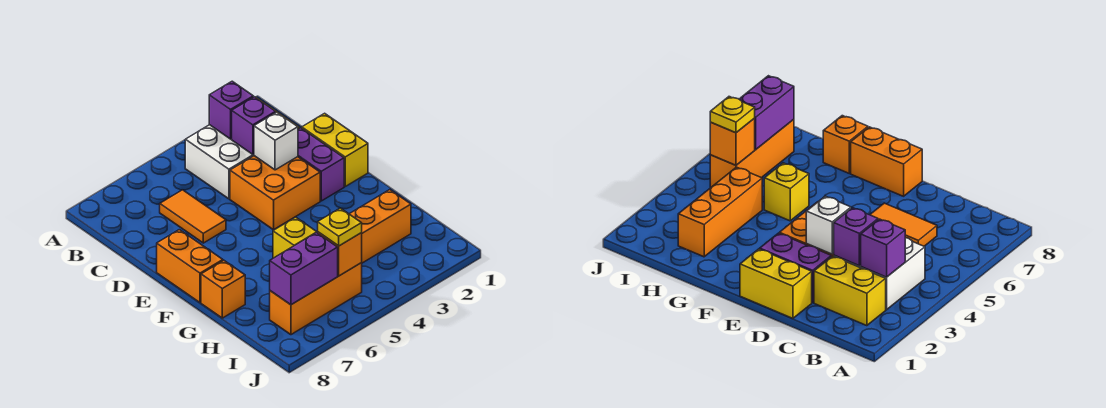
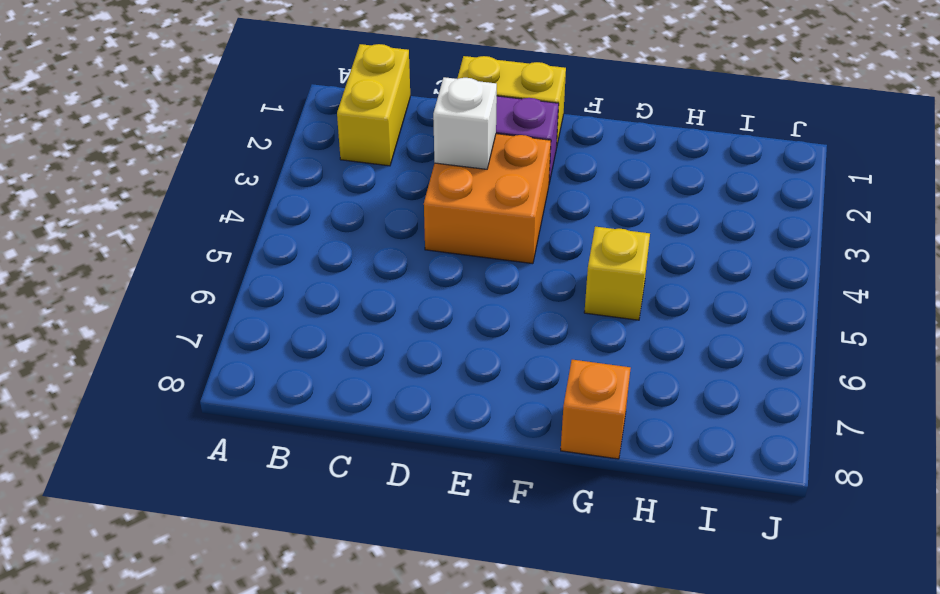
yellow brick B1:B2 level 1 -> yellow brick B2:C2 level 1
none -> white brick B3:C4 level 1
none -> orange tile C6:D6 level 1
none -> orange brick E8:F8 level 1

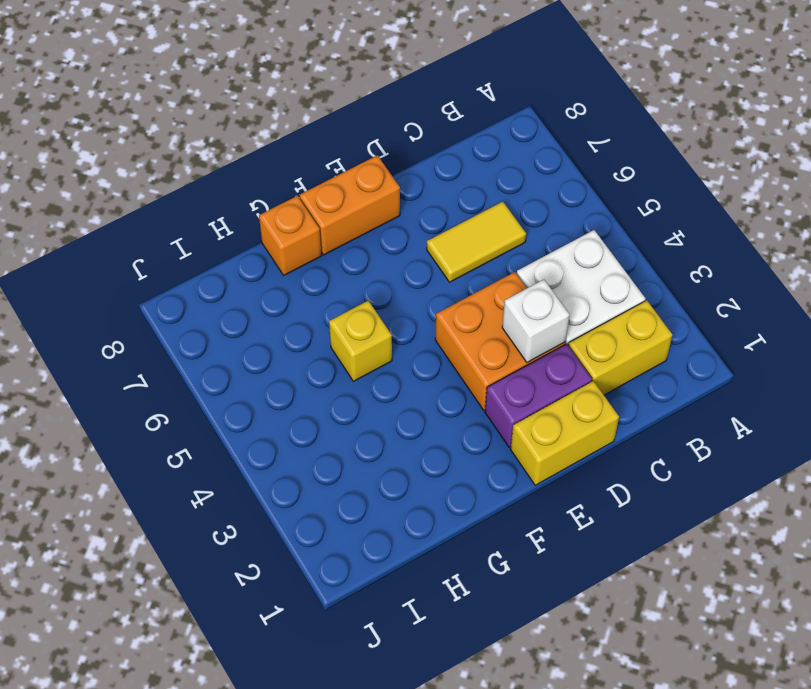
yellow tile C6:D6 level 1 -> orange tile C6:D6 level 1
none -> orange brick H2:H4 level 1
none -> orange brick I5:I7 level 1
none -> purple brick B3 level 2

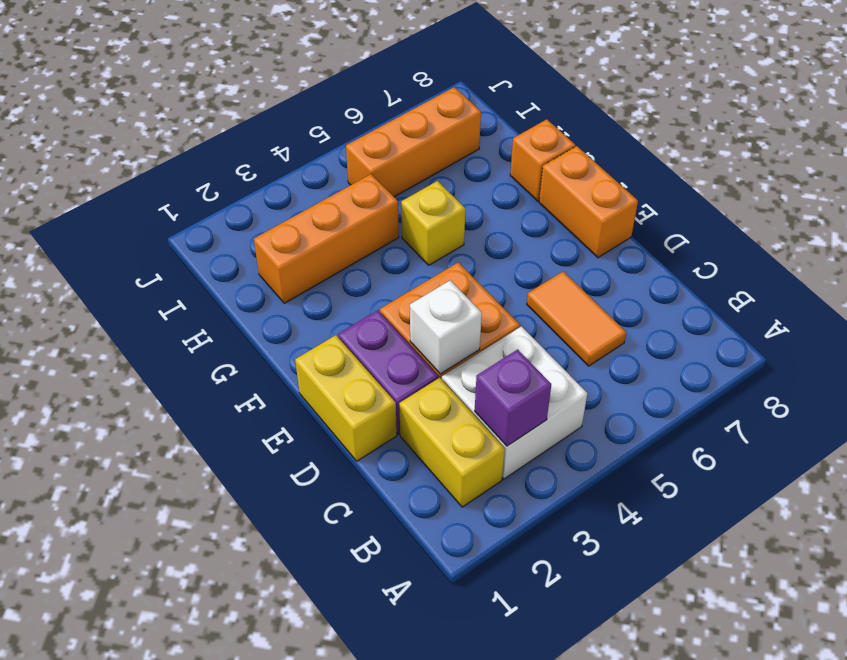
none -> purple brick C3 level 2
none -> orange brick I5 level 2
none -> purple brick I6:I7 level 2

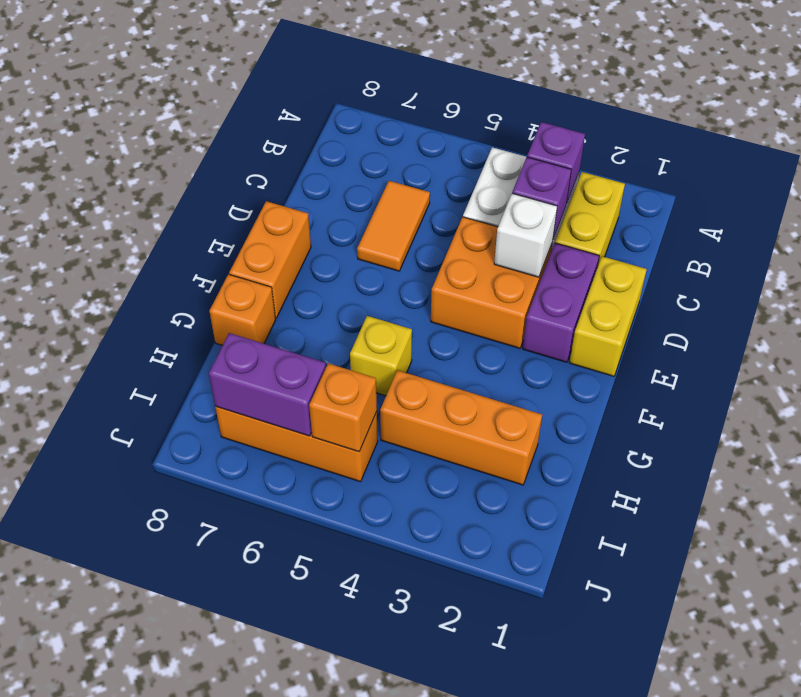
none -> yellow plate I5 level 3

